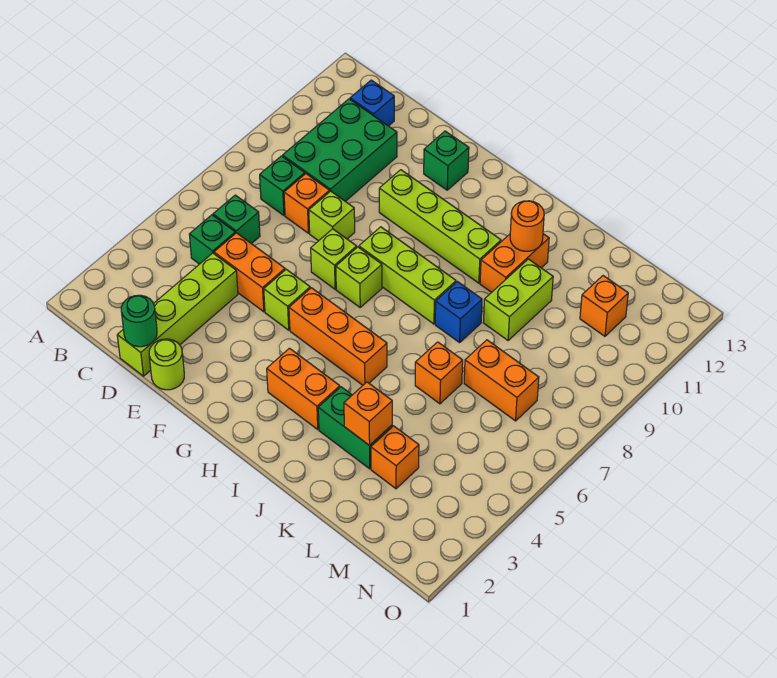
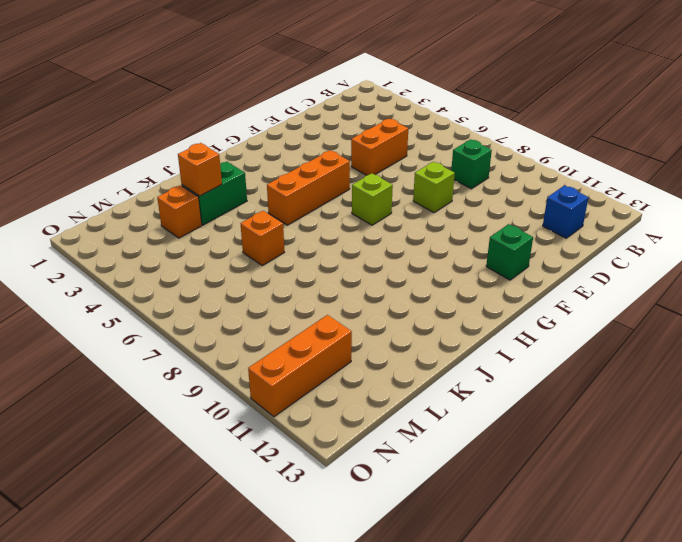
orange brick M11:O11 level 1 -> orange brick M11 level 1
none -> green brick C5 level 1
none -> green brick C6 level 1
none -> green brick C9:D11 level 1

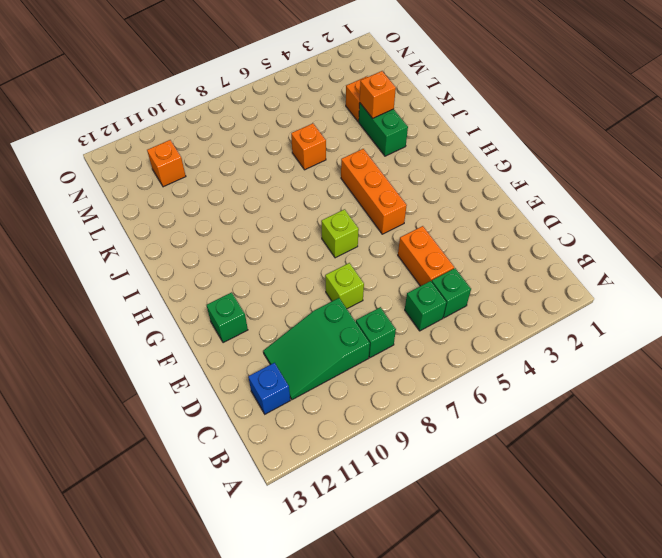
green slope C9:D11 level 1 top 9 -> green brick C9:D11 level 1
none -> lime brick D1:D4 level 1
none -> orange brick D8 level 1
none -> lime round brick E1 level 1

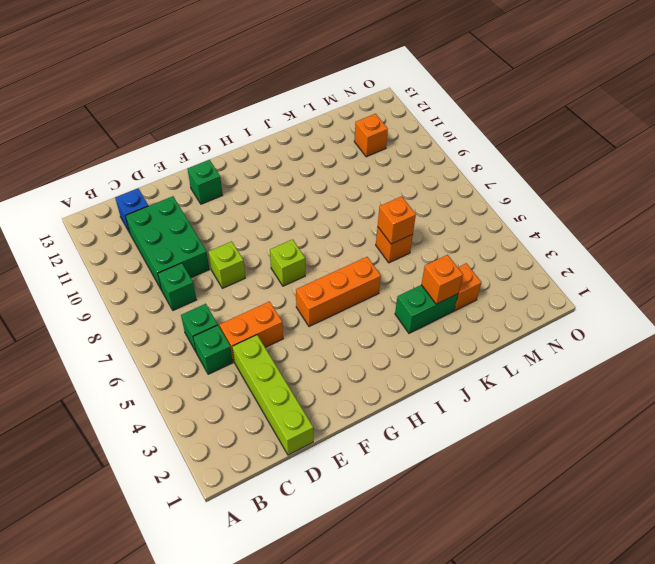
orange brick K6 level 2 -> orange brick D8 level 1
none -> lime round brick E1 level 1
none -> lime brick F5 level 1
none -> lime brick F7 level 1

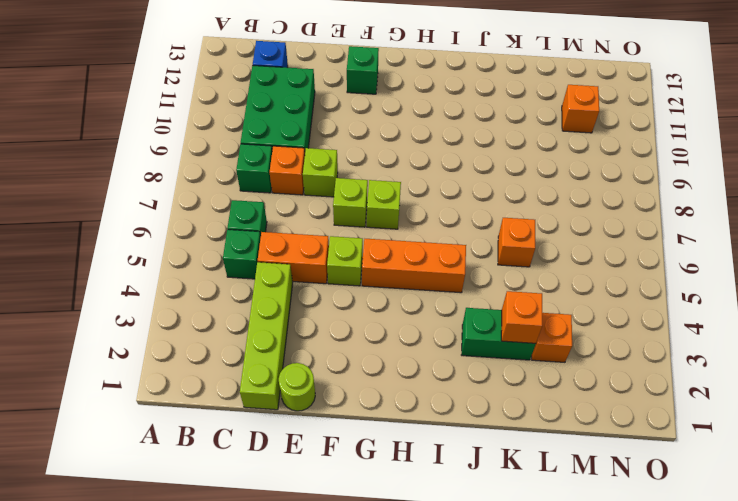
none -> lime brick F10:I10 level 1
none -> lime brick G8:I8 level 1
none -> orange brick H3:I3 level 1

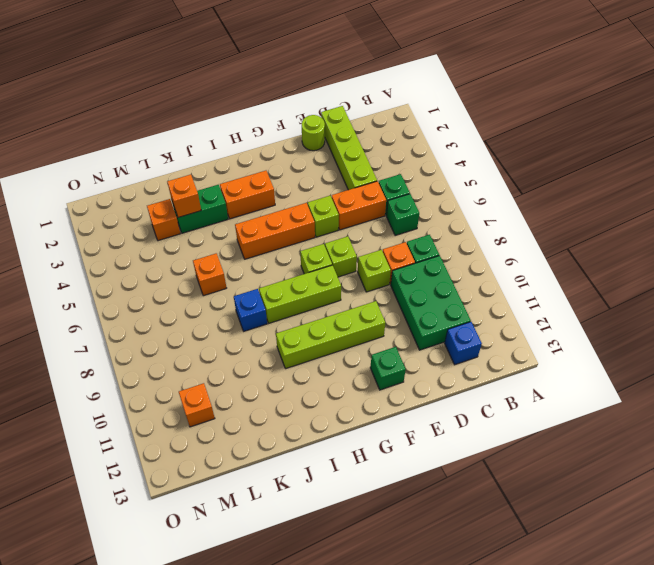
none -> orange brick J10:J11 level 1
none -> lime brick K9:K10 level 1
none -> orange brick L7:M7 level 1

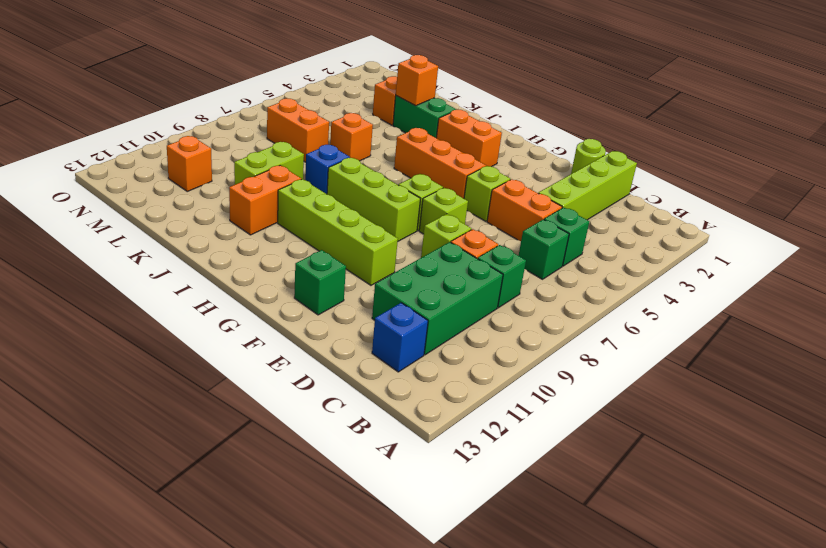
none -> green round brick D1 level 2
none -> orange round brick J11 level 2

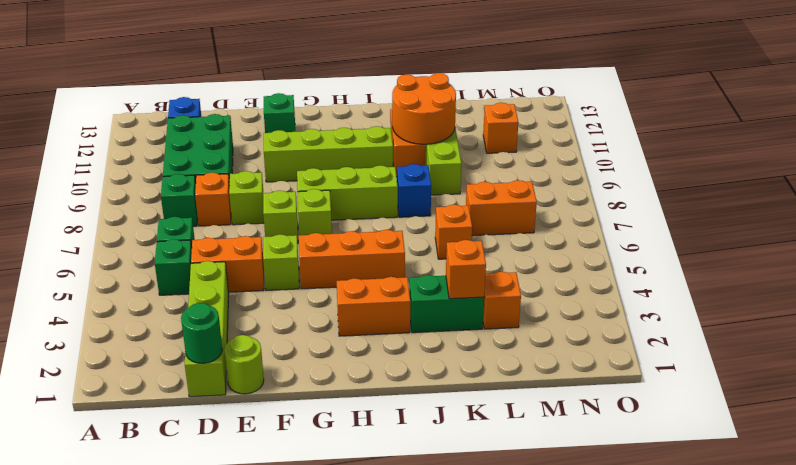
orange round brick J10:K11 level 2 -> orange round brick J11 level 2

